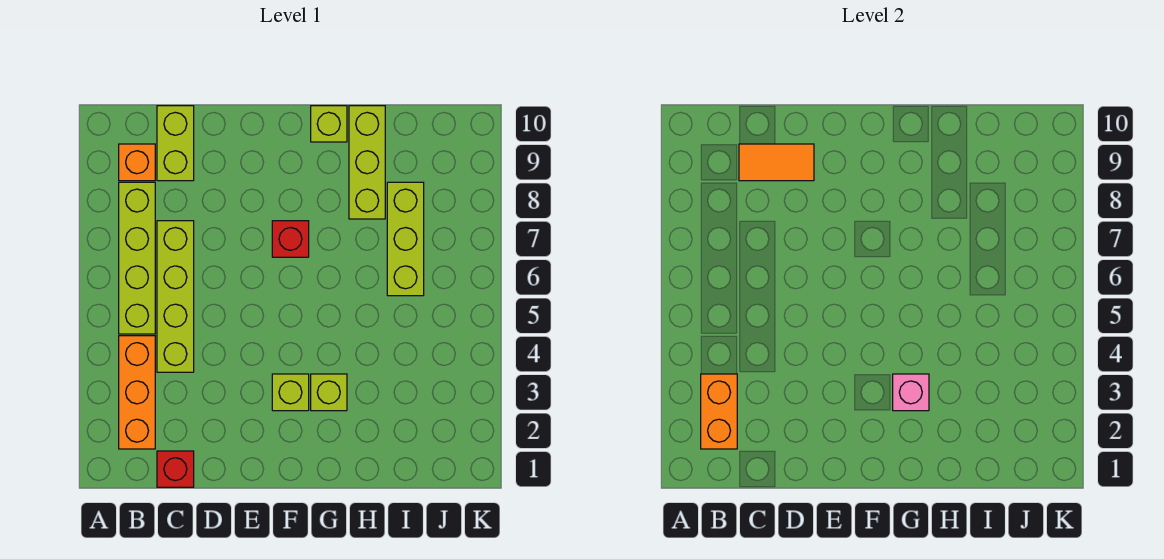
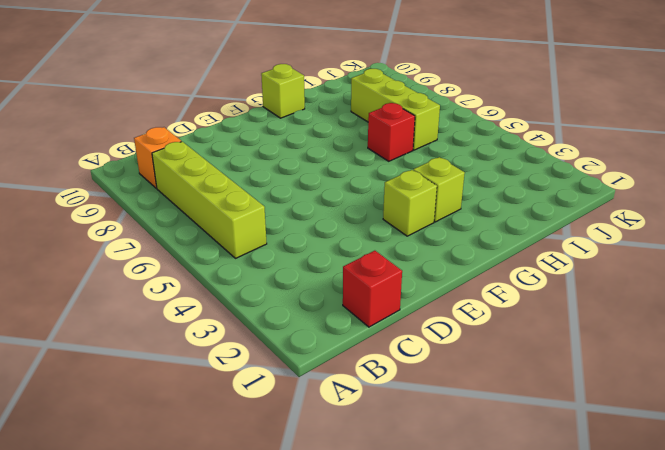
red brick H6 level 1 -> red brick F7 level 1
none -> orange brick B2:B4 level 1
none -> lime brick C4:C7 level 1
none -> lime brick C9:C10 level 1

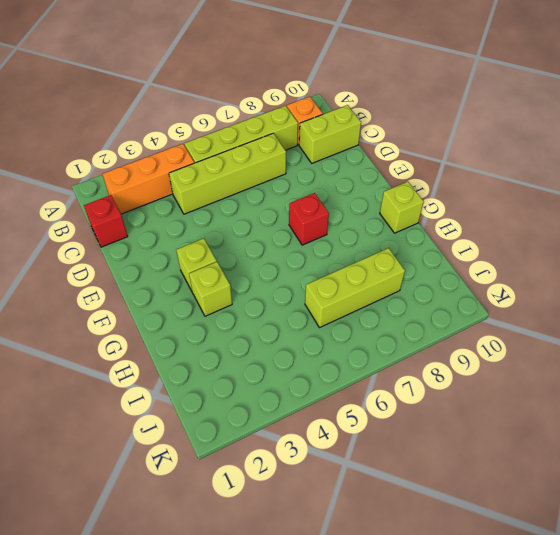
none -> lime brick H8:H10 level 1
none -> orange brick B2:B3 level 2
none -> orange tile C9:D9 level 2

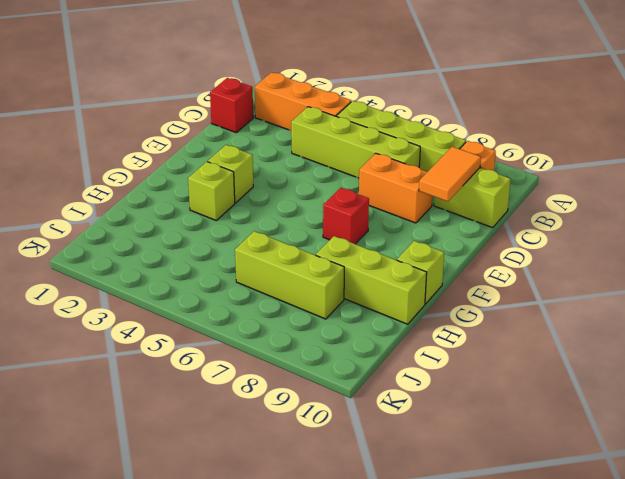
orange brick D7:D8 level 1 -> orange brick B2:B3 level 2
none -> pink brick G3 level 2

